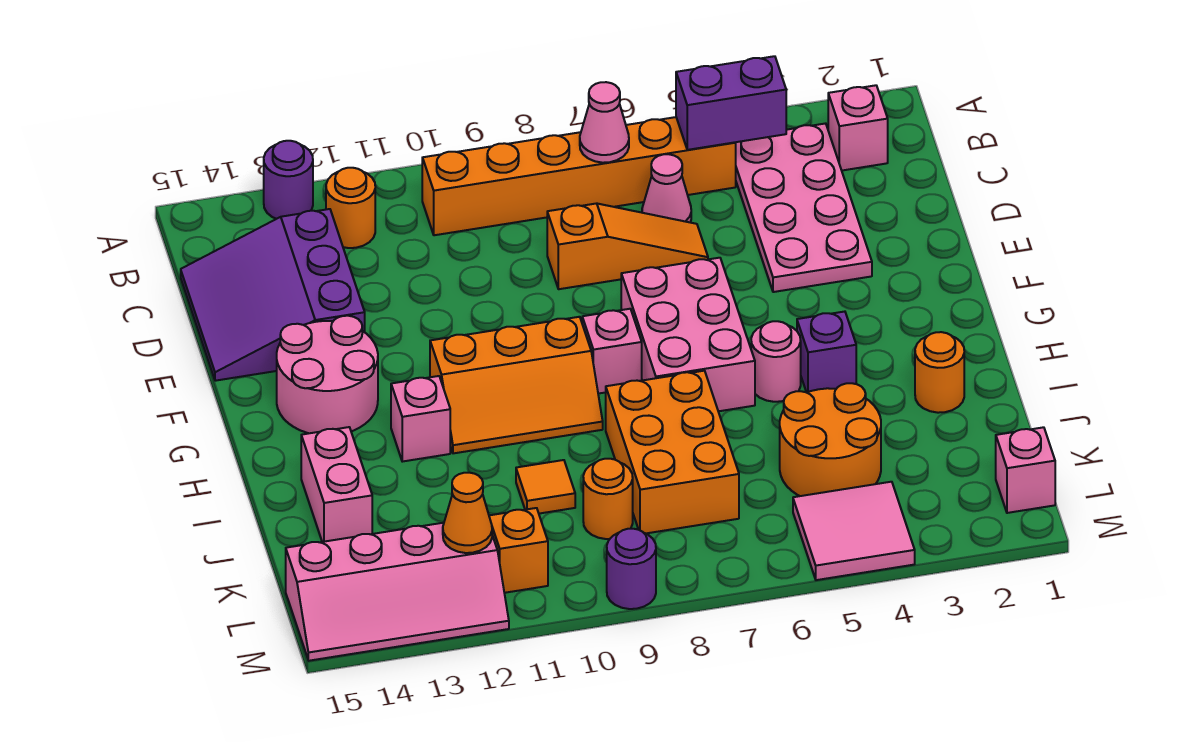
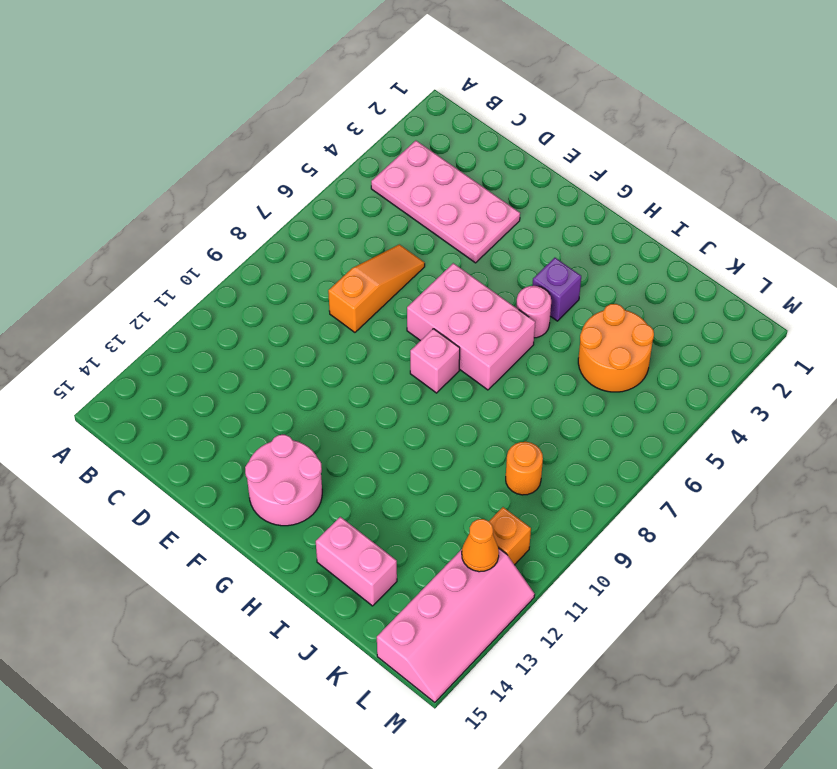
none -> purple round brick A13 level 1
none -> pink brick B2 level 1
none -> orange brick B5:B10 level 1

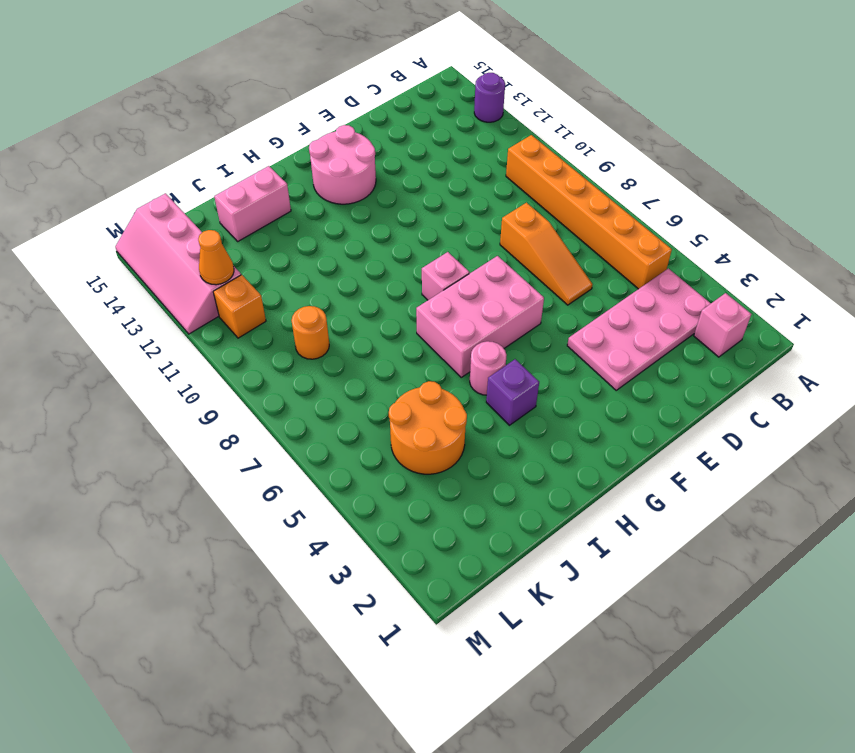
none -> orange round brick B12 level 1
none -> pink cone C6 level 1
none -> purple slope C13:E15 level 1 top 13

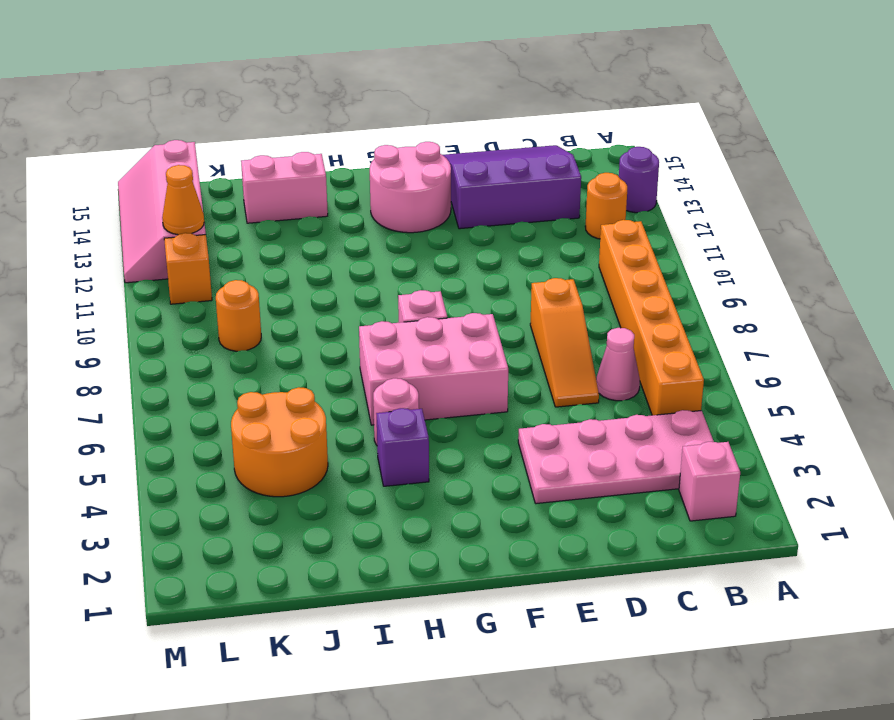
none -> orange slope G9:H11 level 1 top G
none -> pink brick H12 level 1
none -> orange round brick I2 level 1

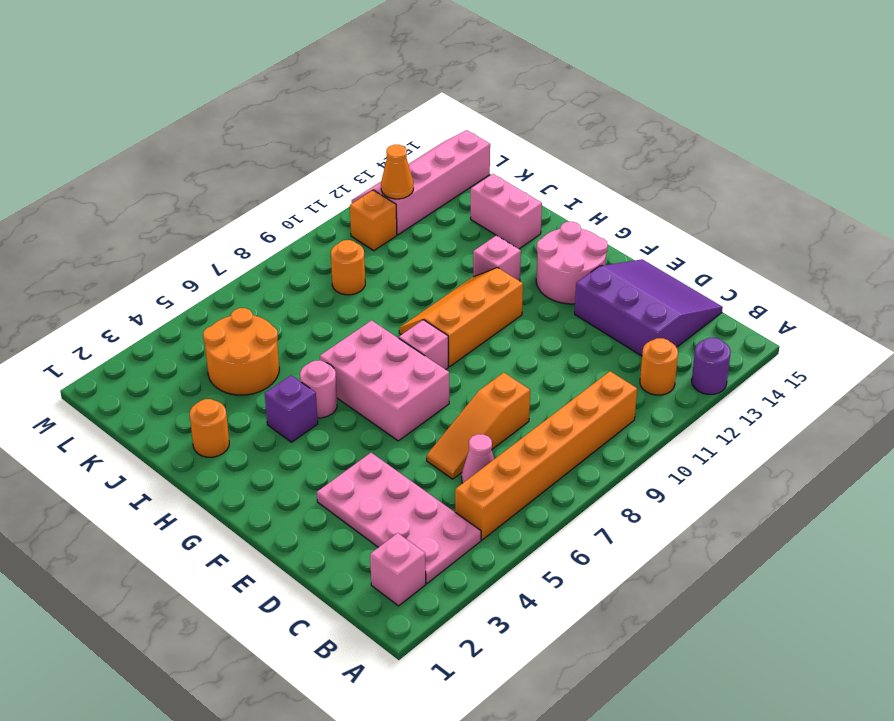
none -> orange brick I7:K8 level 1
none -> orange tile J10 level 1
none -> pink brick L1 level 1

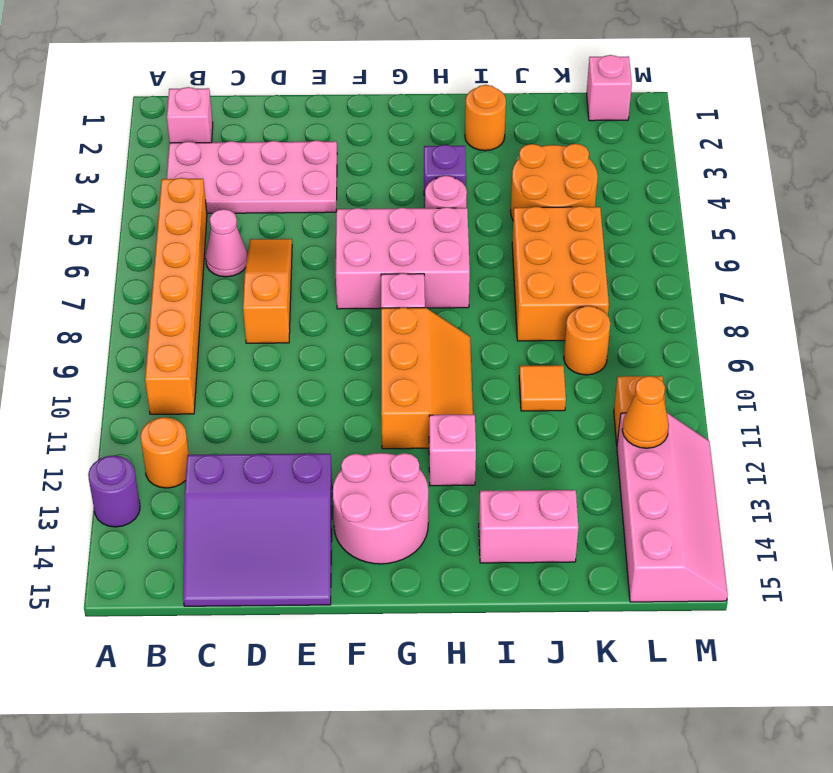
orange brick J6:K8 level 1 -> orange brick I7:K8 level 1
none -> pink tile L4:M5 level 1
none -> purple round brick M9 level 1
none -> purple brick B4:B5 level 2

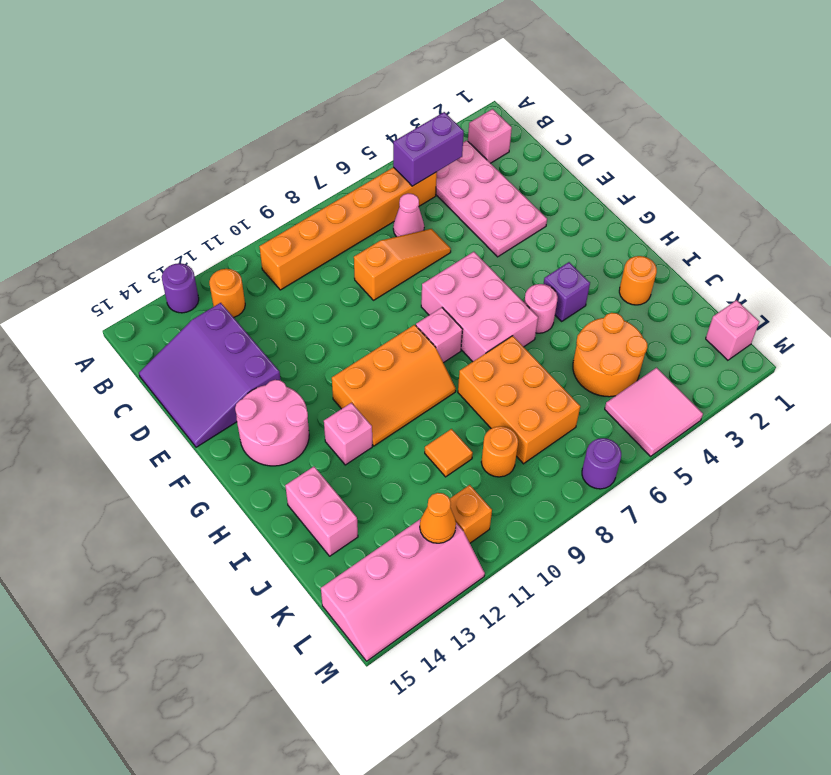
purple round brick M7 level 1 -> purple round brick M9 level 1
none -> pink cone B7 level 2

